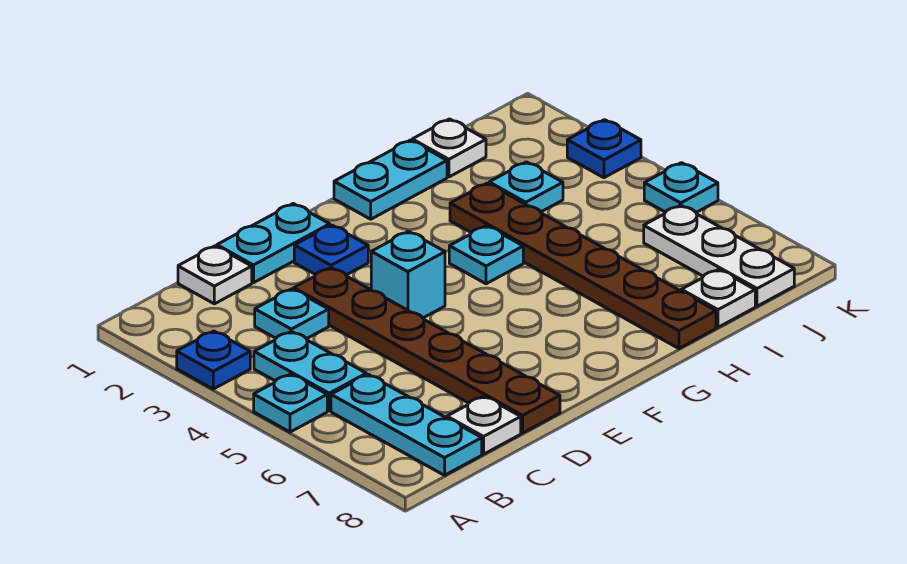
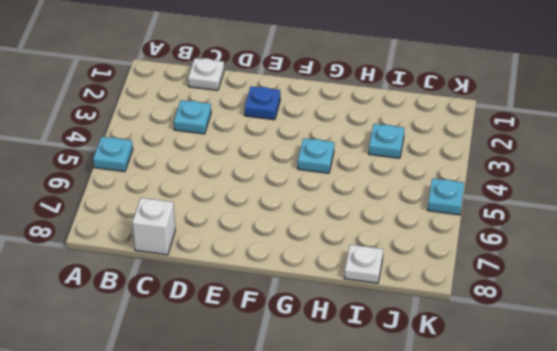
white brick C8 level 1 -> white plate C8 level 1
none -> blue plate A3 level 1
none -> cyan plate B4:B5 level 1
none -> cyan plate B6:B8 level 1

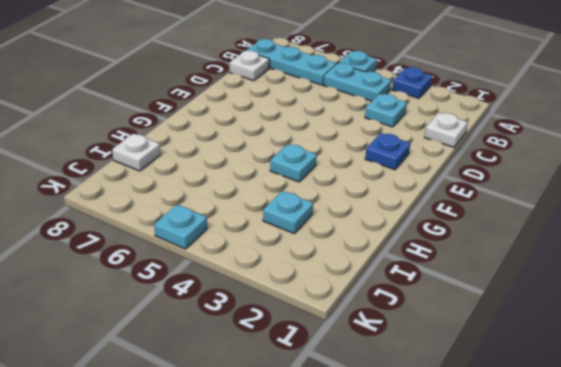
none -> cyan plate D1:E1 level 1
none -> brown plate D3:D8 level 1
none -> cyan brick E4 level 1

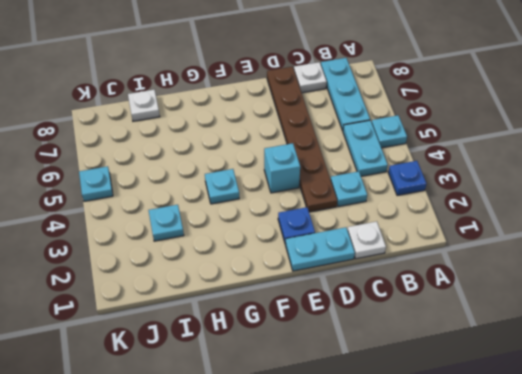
none -> cyan plate G1:H1 level 1
none -> brown plate H3:H8 level 1
none -> white plate I1 level 1

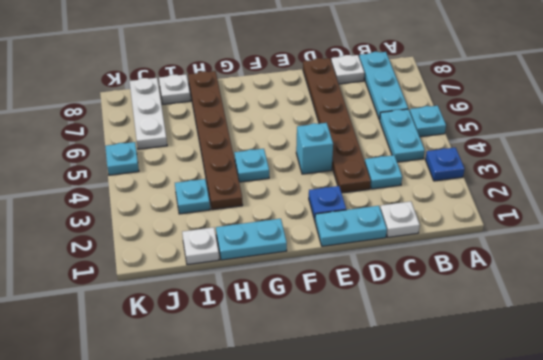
none -> blue plate K3 level 1

